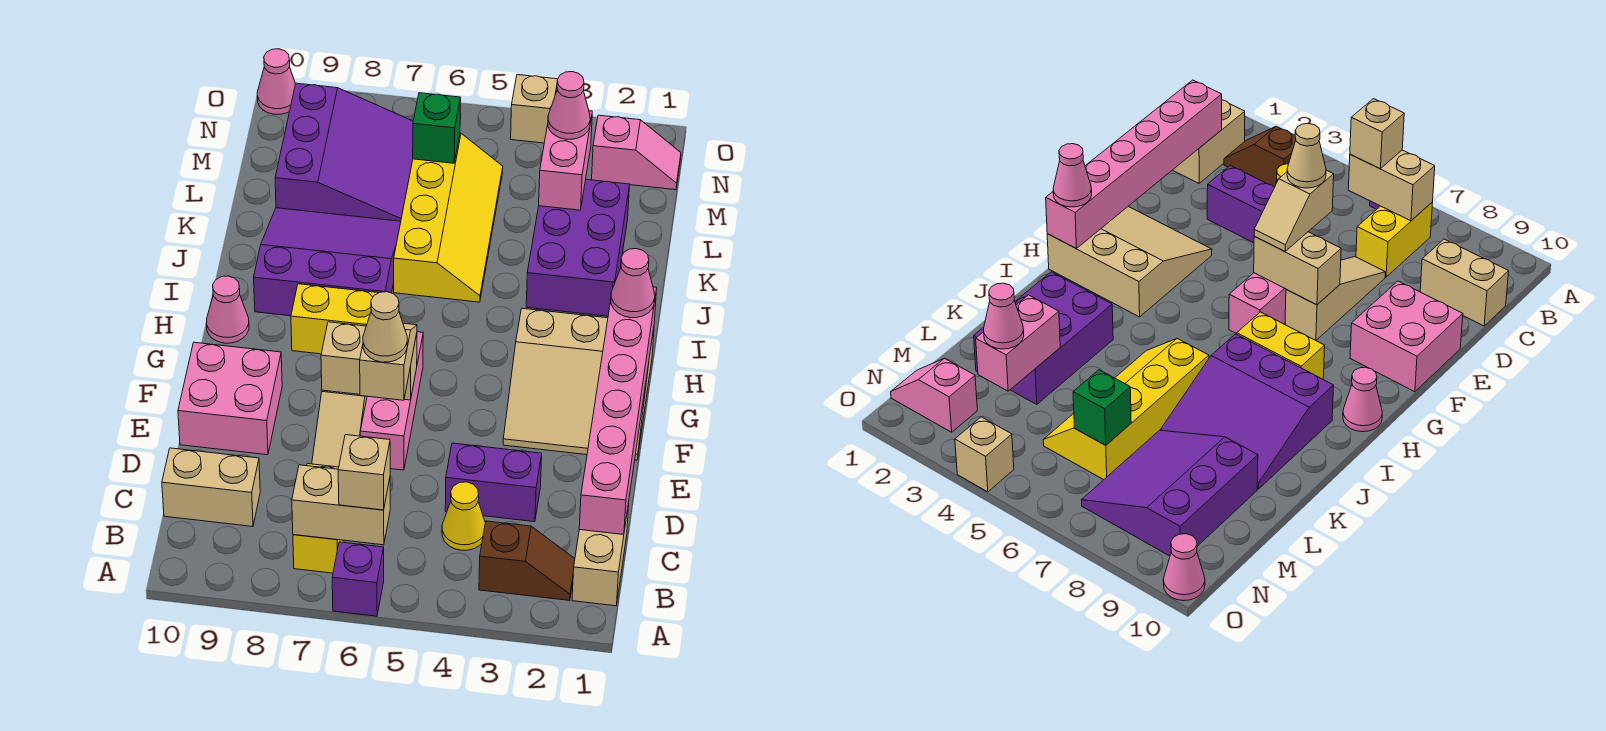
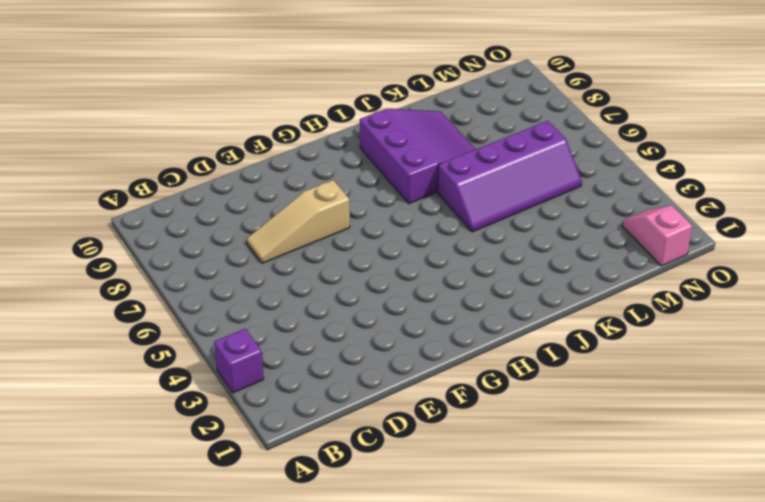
purple brick A3 level 1 -> purple brick A6 level 1
purple slope J5:M6 level 1 top 6 -> yellow slope J5:M6 level 1 top 6
pink slope N1:N2 level 1 top 1 -> pink slope N1:N2 level 1 top 2
none -> tan brick B1:C1 level 1
none -> brown slope B2:B3 level 1 top 3
none -> yellow brick B7:C7 level 1
none -> yellow cone C4 level 1

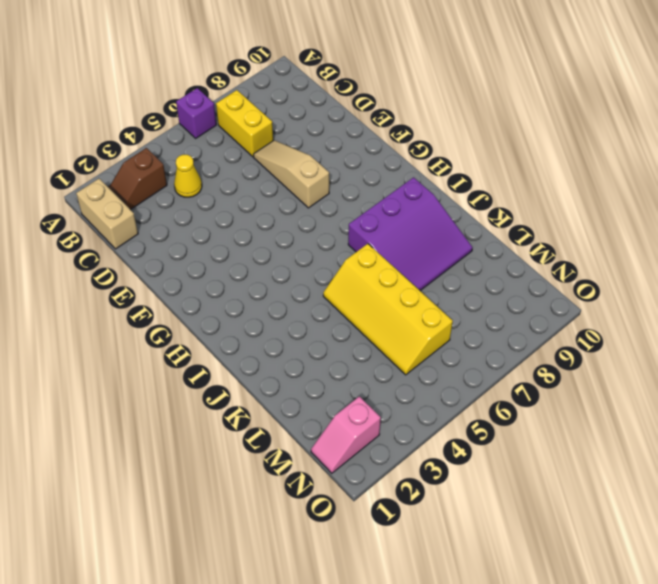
none -> tan brick C9:C10 level 1
none -> purple brick D3:D4 level 1
none -> pink brick E6:G6 level 1
none -> pink brick E9:F10 level 1

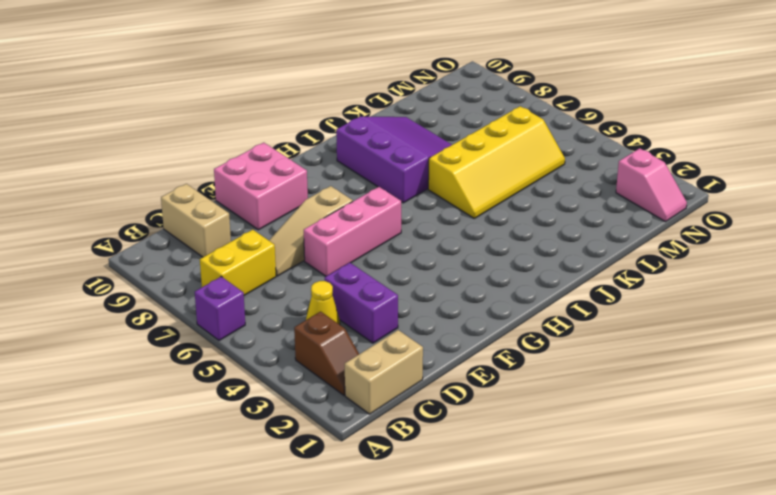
none -> tan slope F1:H3 level 1 top H
none -> yellow brick H7:H8 level 1
none -> pink cone H10 level 1
none -> purple brick J2:L3 level 1

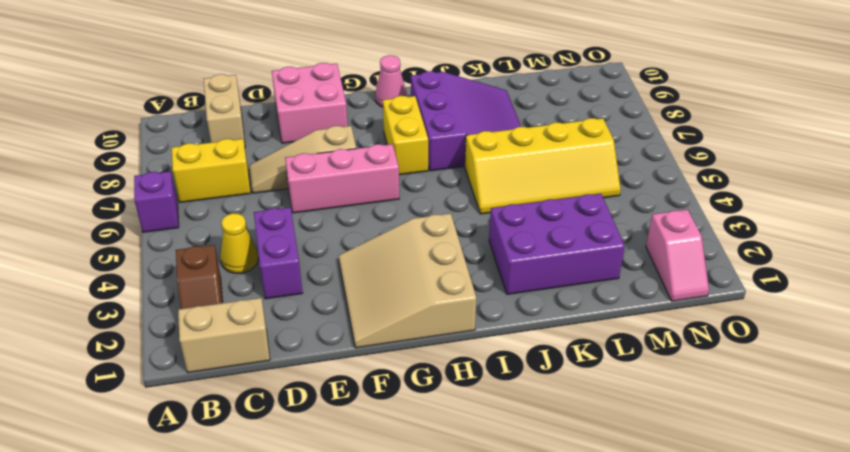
none -> purple slope L7:N9 level 1 top 9
none -> tan brick O4 level 1
none -> pink cone O10 level 1
none -> tan brick B6:B7 level 2

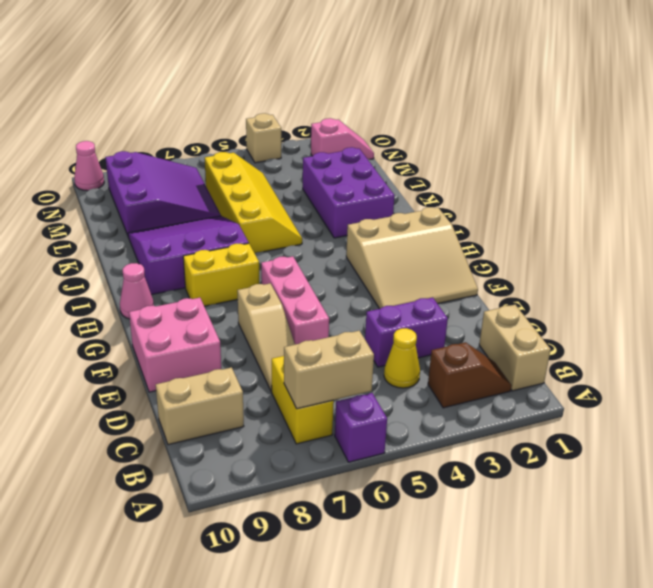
none -> pink brick C1:H1 level 2
none -> tan brick F6:F7 level 2
none -> pink brick L3:M3 level 2
none -> green brick M6 level 2

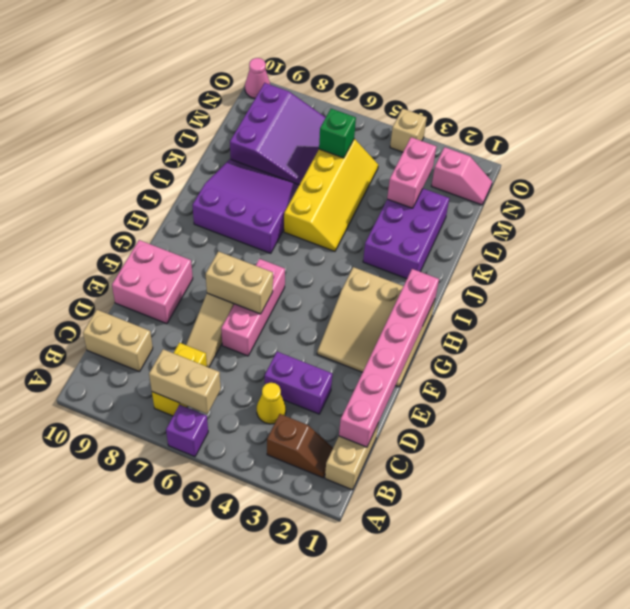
none -> yellow brick H7:H8 level 1
none -> pink cone H10 level 1
none -> tan brick B6 level 3
none -> tan slope E6:F6 level 3 top E

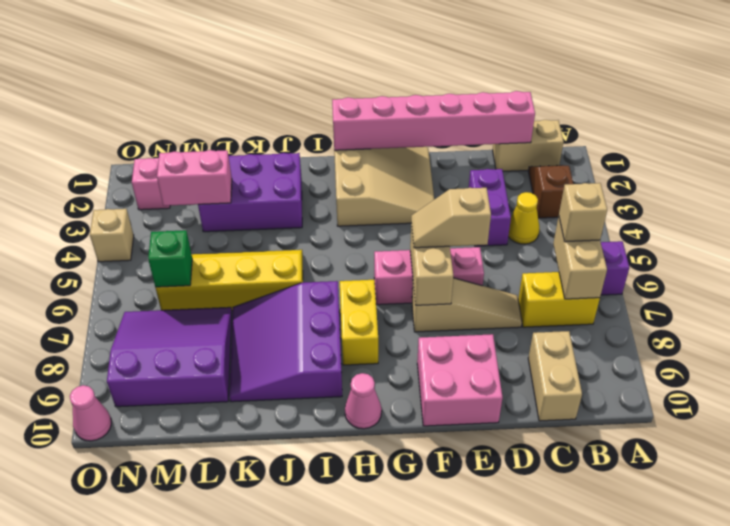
none -> pink cone H1 level 3
none -> pink cone M3 level 3
none -> tan cone E6 level 4

